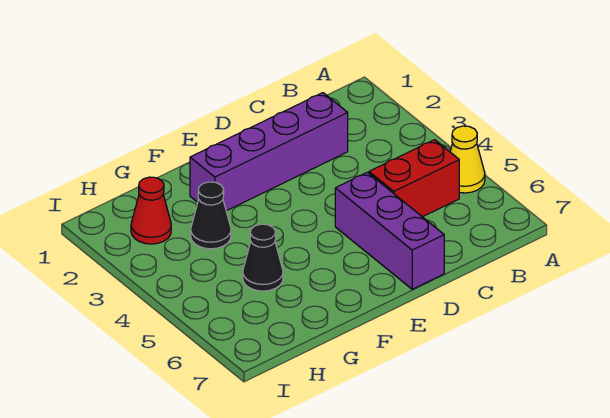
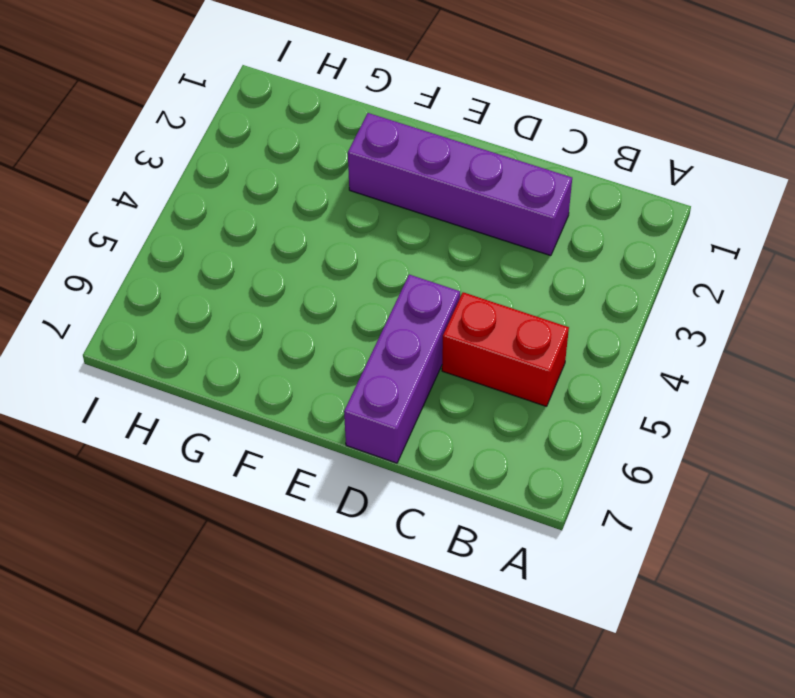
none -> yellow cone A5 level 1
none -> black cone G3 level 1

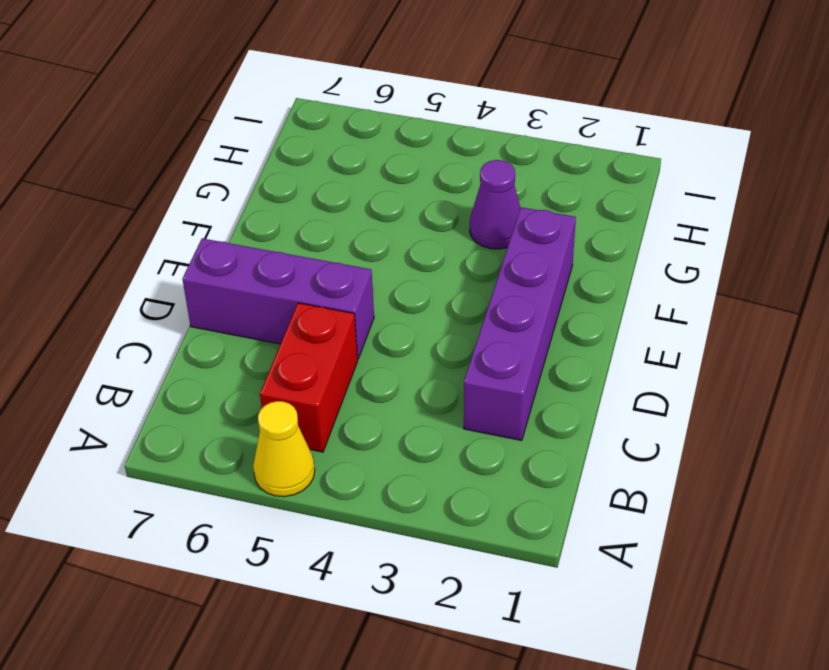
purple cone G3 level 1 -> black cone G3 level 1
none -> black cone G5 level 1
none -> red cone H2 level 1

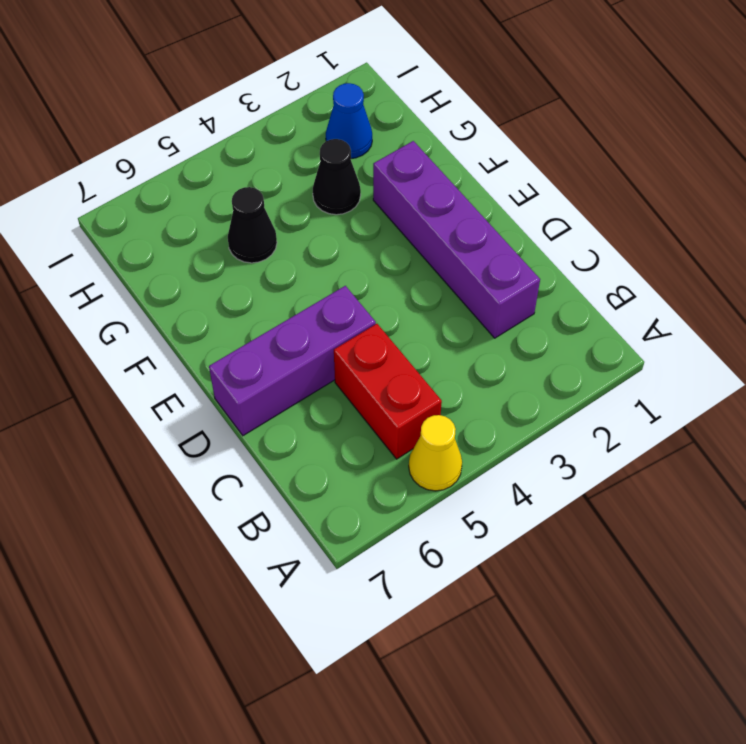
blue cone H2 level 1 -> red cone H2 level 1

